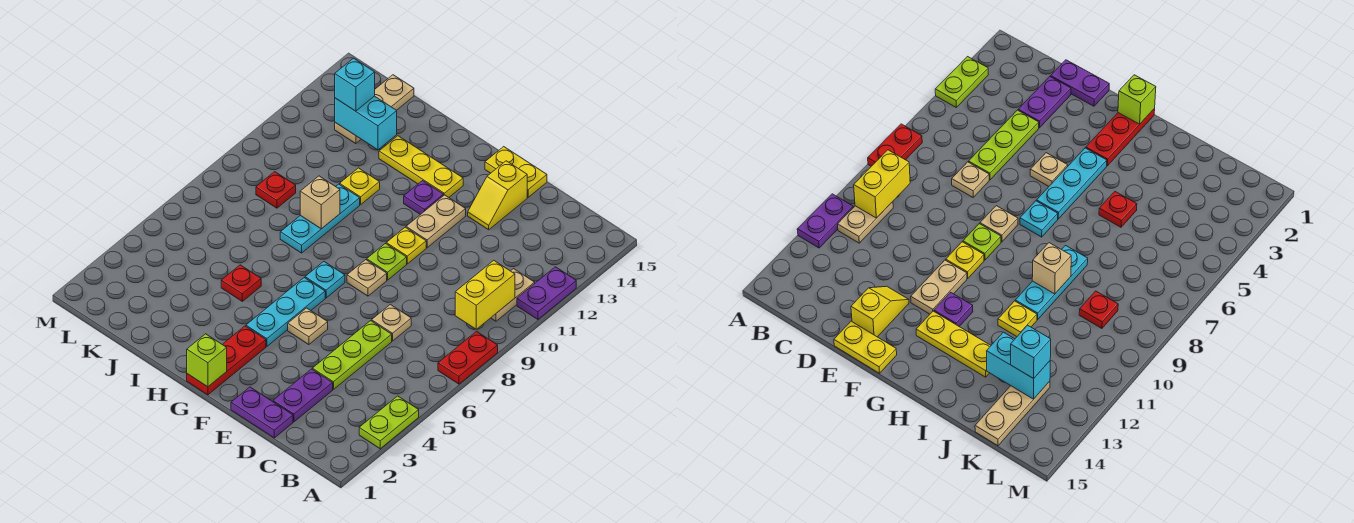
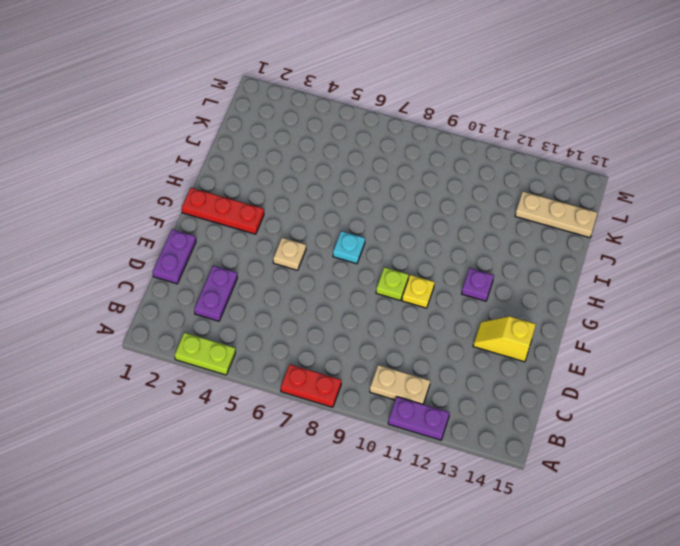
purple plate C3:D3 level 1 -> purple plate D2:D3 level 1
none -> lime plate D4:D6 level 1
none -> tan plate D7 level 1
none -> yellow plate E15:F15 level 1
none -> tan plate F8 level 1

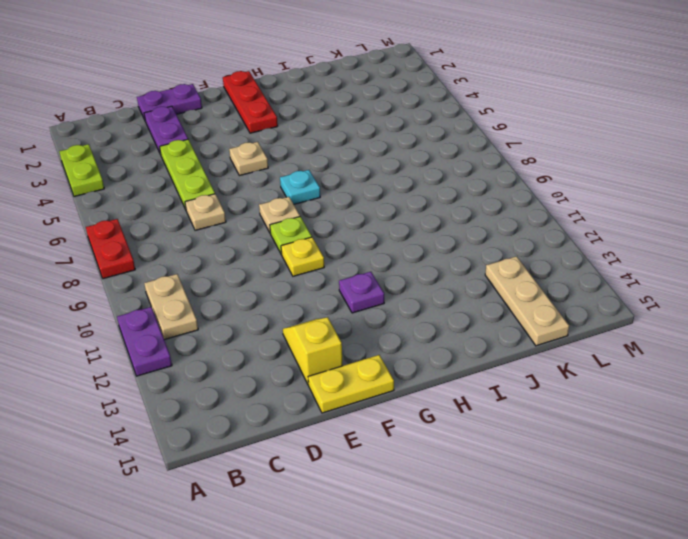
none -> tan plate F11:F12 level 1
none -> cyan plate G4:G6 level 1
none -> yellow plate G13:I13 level 1
none -> red plate I5 level 1

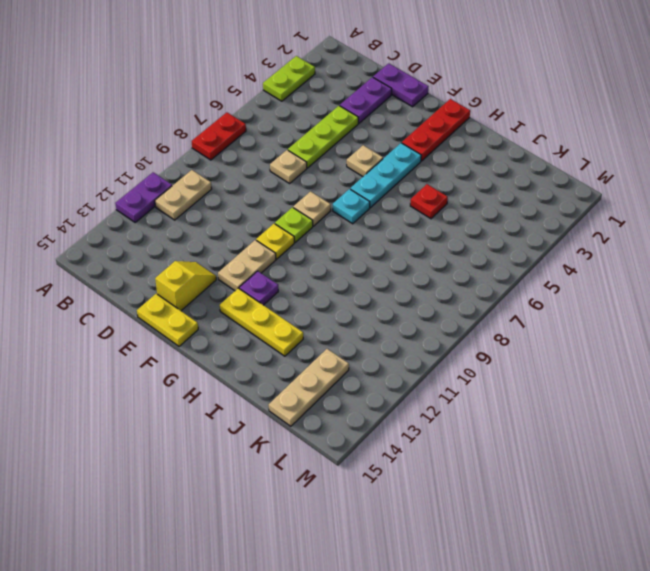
none -> cyan plate I8:I10 level 1
none -> yellow plate I11 level 1
none -> red plate K9 level 1
none -> yellow brick B9:B10 level 2

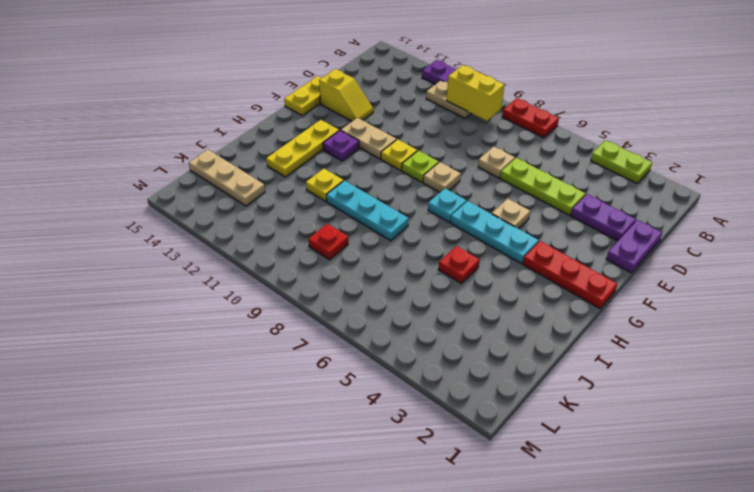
none -> lime brick G1 level 2
none -> tan brick I9 level 2
none -> cyan brick J13:K13 level 2
none -> cyan brick K13 level 3

